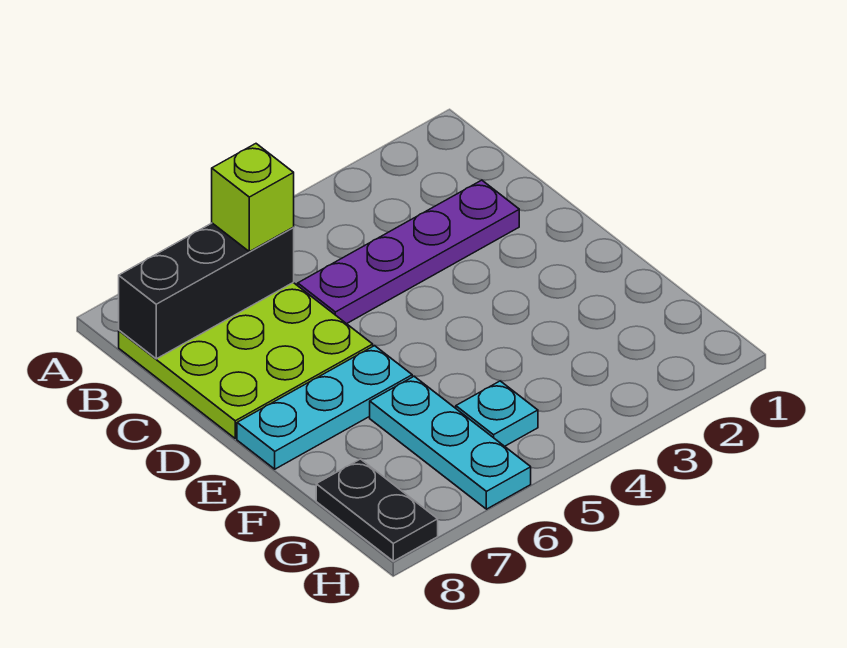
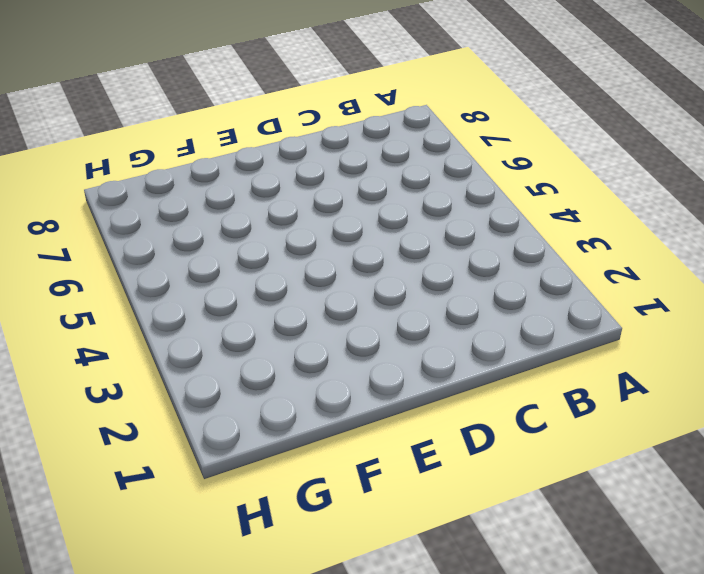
none -> lime plate B6:D8 level 1
none -> purple plate C2:C5 level 1

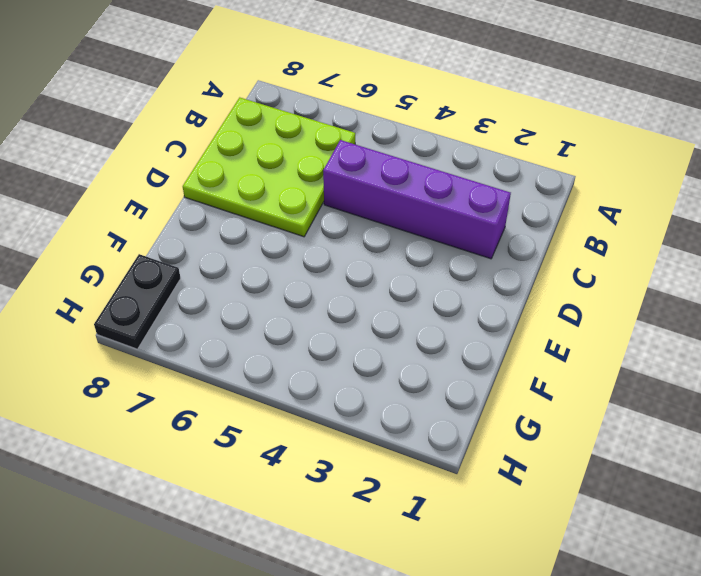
purple brick C2:C5 level 1 -> purple plate C2:C5 level 1
none -> cyan plate E6:E8 level 1
none -> cyan plate F6:H6 level 1

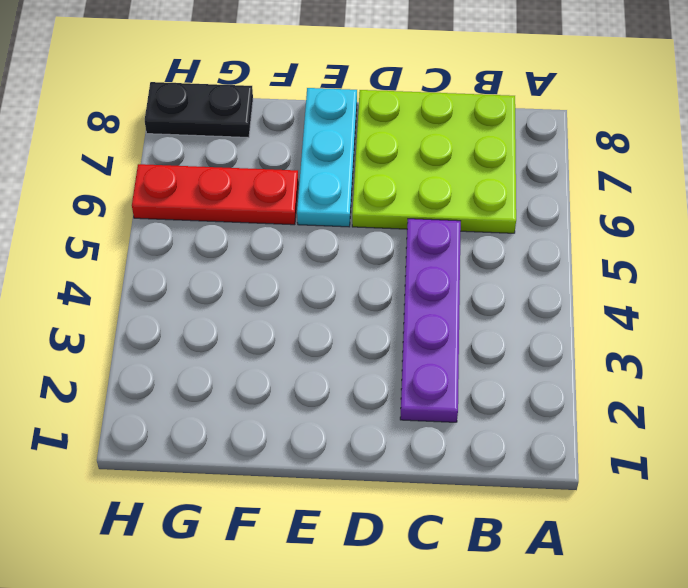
red plate F6:H6 level 1 -> cyan plate F6:H6 level 1
none -> cyan plate G5 level 1
none -> black brick B6:B8 level 2

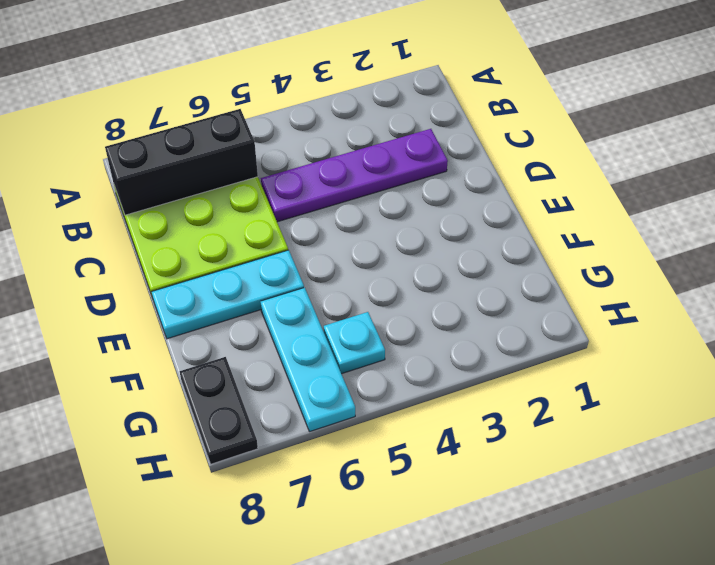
none -> lime brick B6 level 3

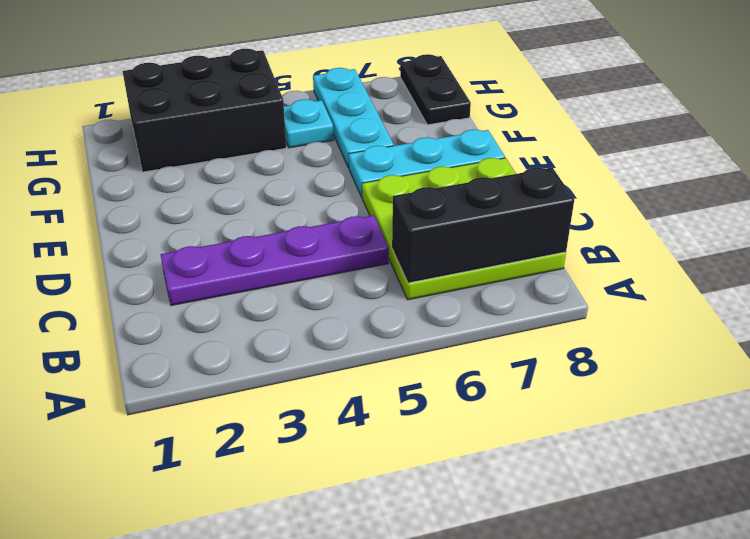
black brick G2:H4 level 1 -> none
none -> lime brick B6 level 3

